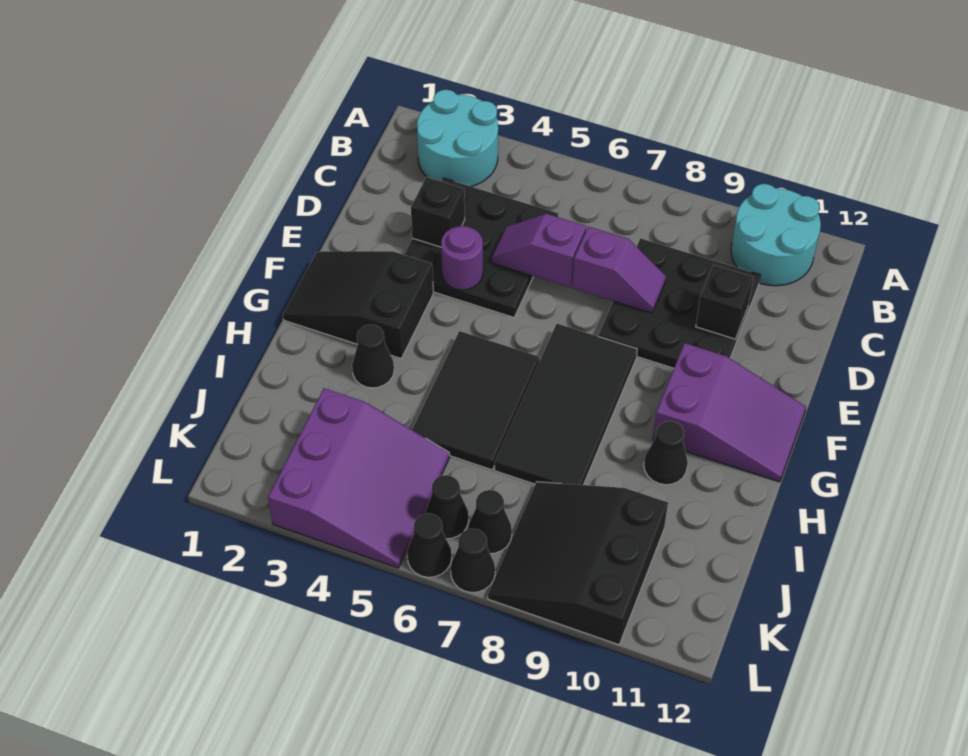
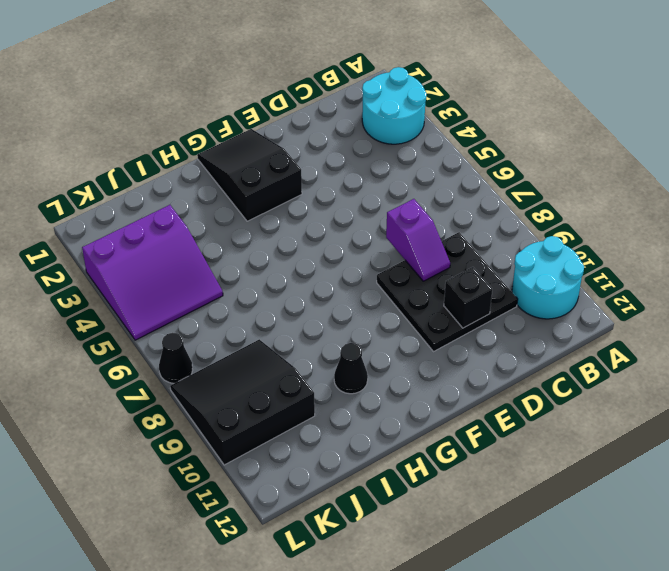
none -> black plate C3:E5 level 1
none -> black tile F7:I8 level 1
none -> purple slope F10:G12 level 1 top 10

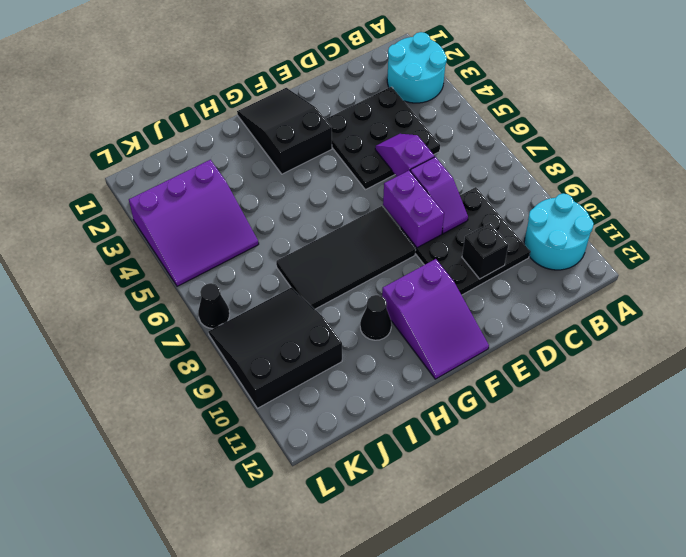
purple brick E7:E8 level 2 -> none
none -> black tile G5:I6 level 1
none -> black cone H3 level 1
none -> black cone K6 level 1

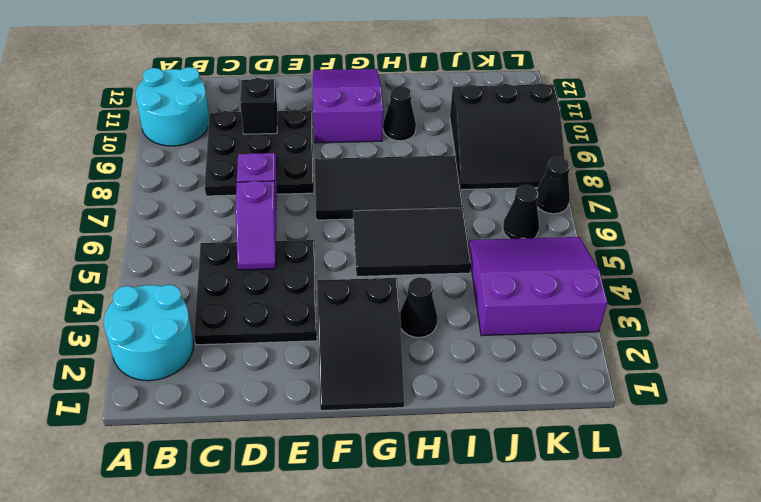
none -> black cone K7 level 1
none -> black cone L6 level 1
none -> black brick D3 level 2

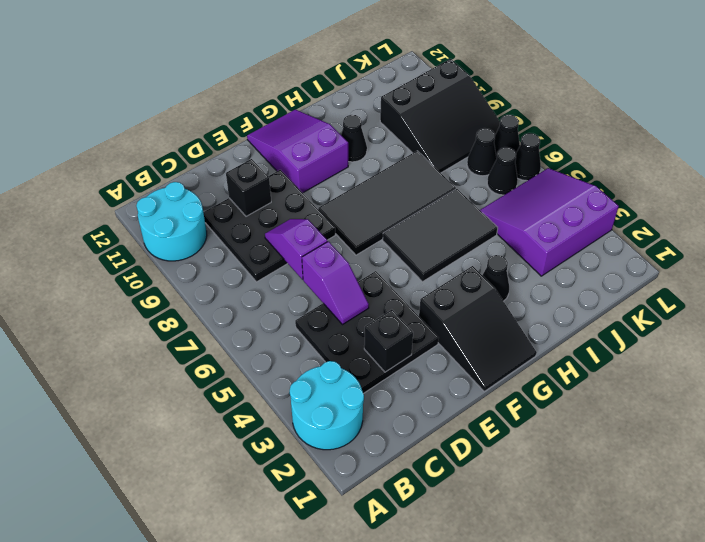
none -> purple round brick E4 level 2

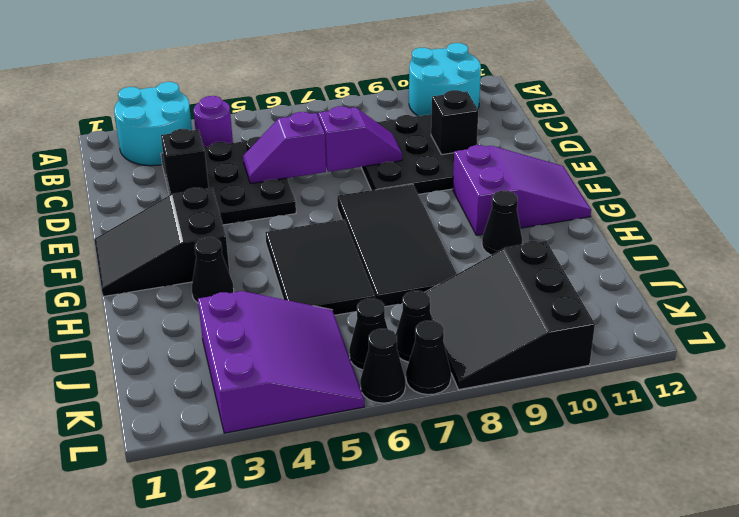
purple round brick B4 level 1 -> purple round brick E4 level 2

